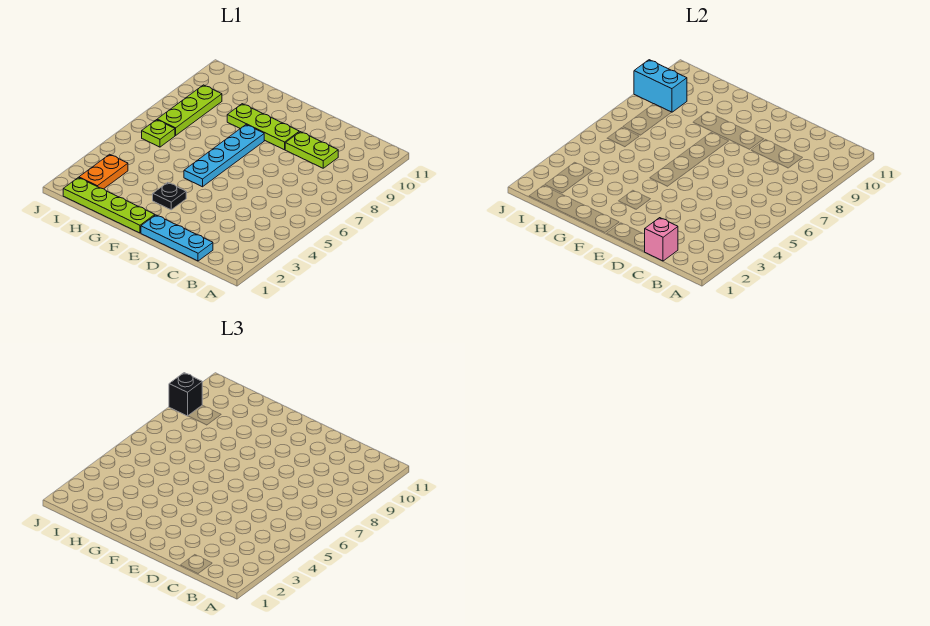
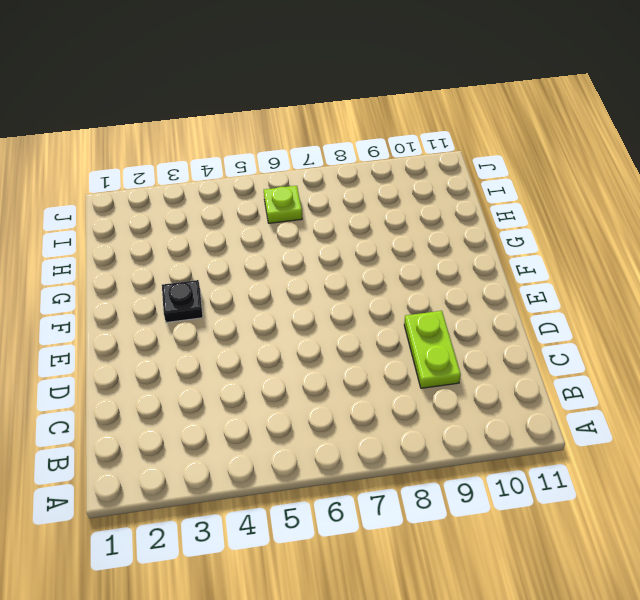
none -> cyan plate C1:E1 level 1
none -> lime plate E9:G9 level 1
none -> lime plate F1:I1 level 1

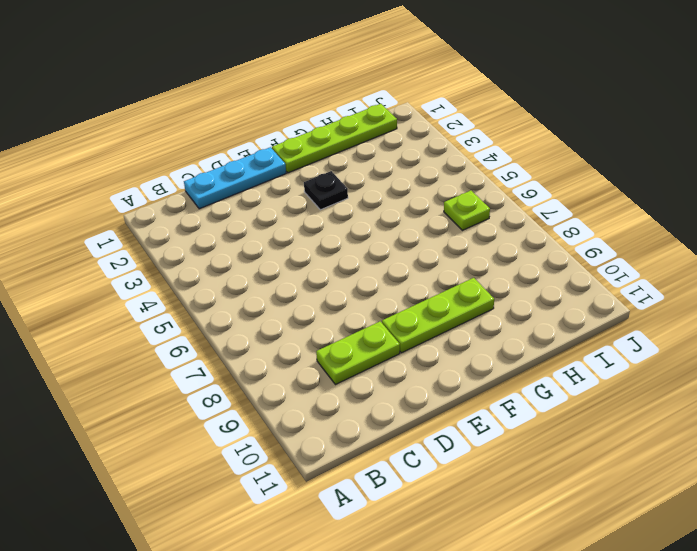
none -> cyan plate F5:F8 level 1
none -> orange plate I2:I3 level 1
none -> lime plate I7:I9 level 1

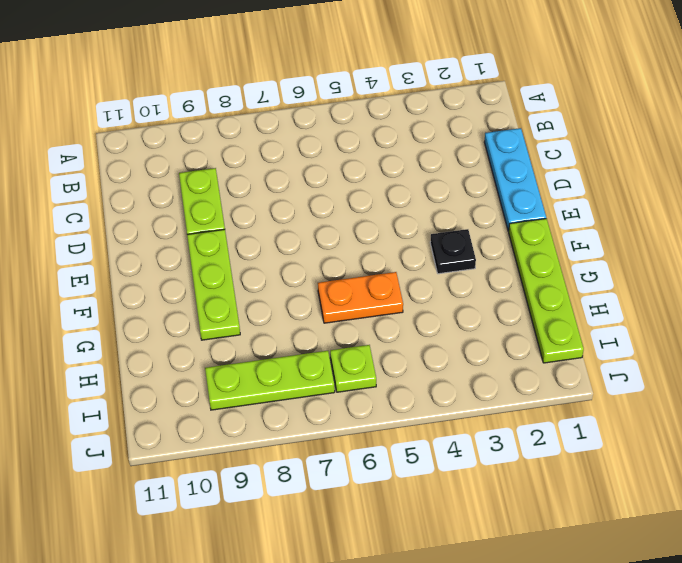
orange plate G5:G6 level 1 -> orange plate I2:I3 level 1
none -> cyan plate F5:F8 level 1
none -> pink brick C1 level 2
none -> cyan brick I9:J9 level 2

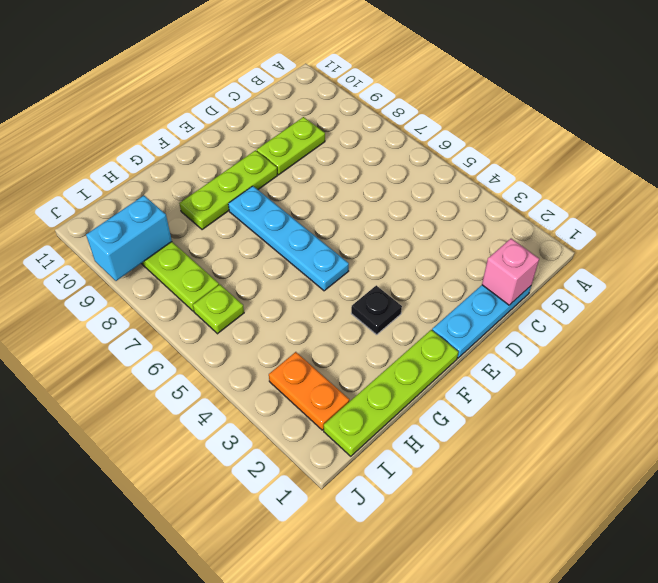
none -> black brick J9 level 3

